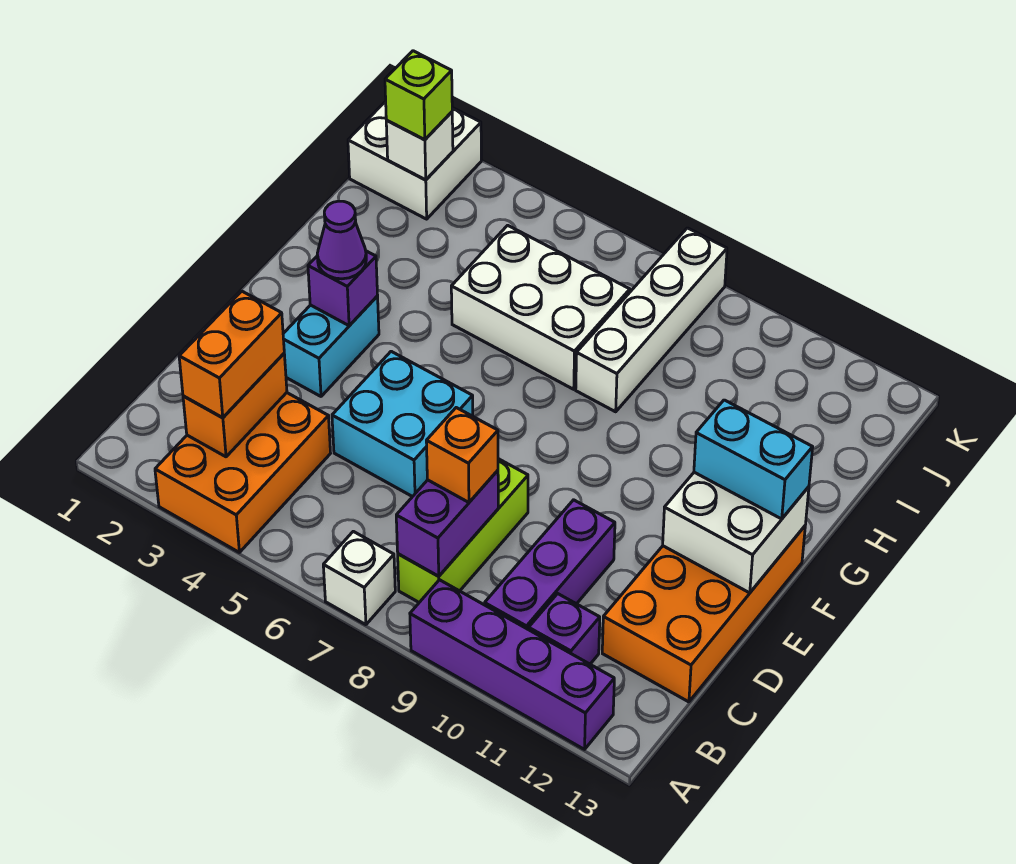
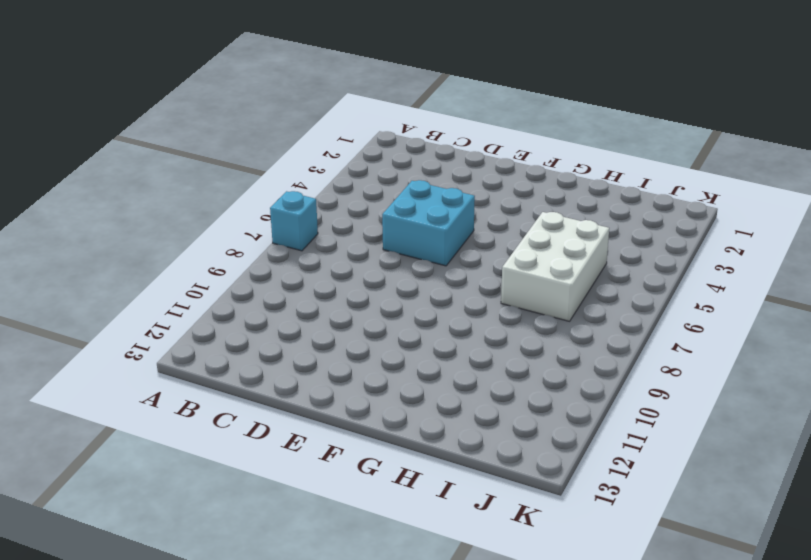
cyan brick A7 level 1 -> white brick A7 level 1
none -> orange brick A3:C4 level 1
none -> purple brick A9:A12 level 1
none -> lime brick B8:D8 level 1

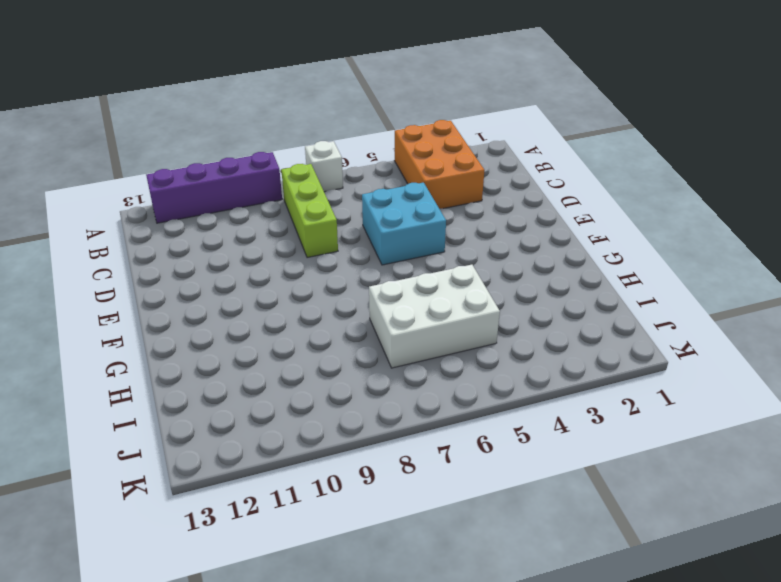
none -> purple brick B10:D10 level 1
none -> purple brick B11 level 1
none -> orange brick C12:F13 level 1

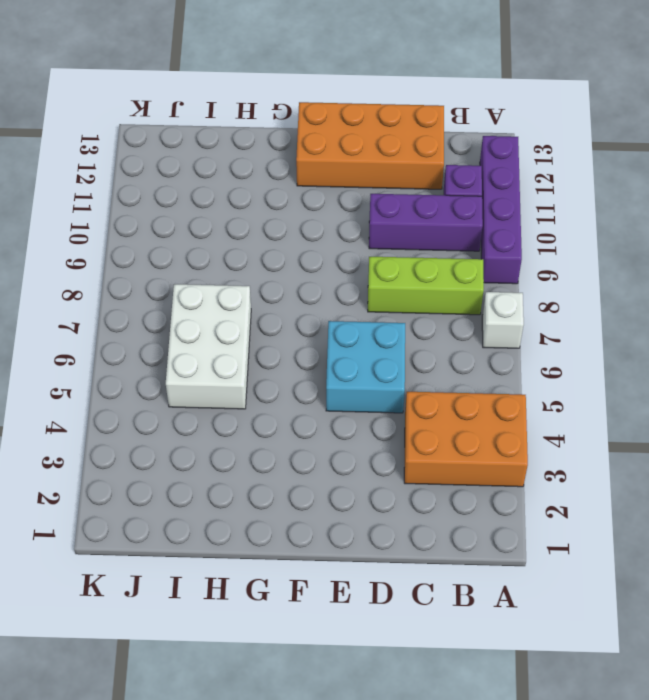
none -> cyan brick E3:F3 level 1
none -> white brick H8:K8 level 1
none -> white brick J1:K2 level 1

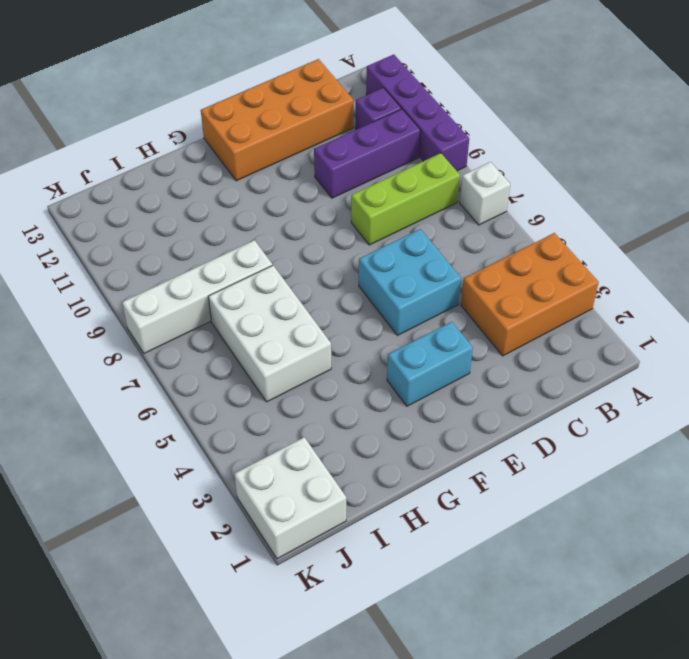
none -> orange brick B3:C3 level 2
none -> purple brick B8:C8 level 2
none -> white brick E12:F13 level 2

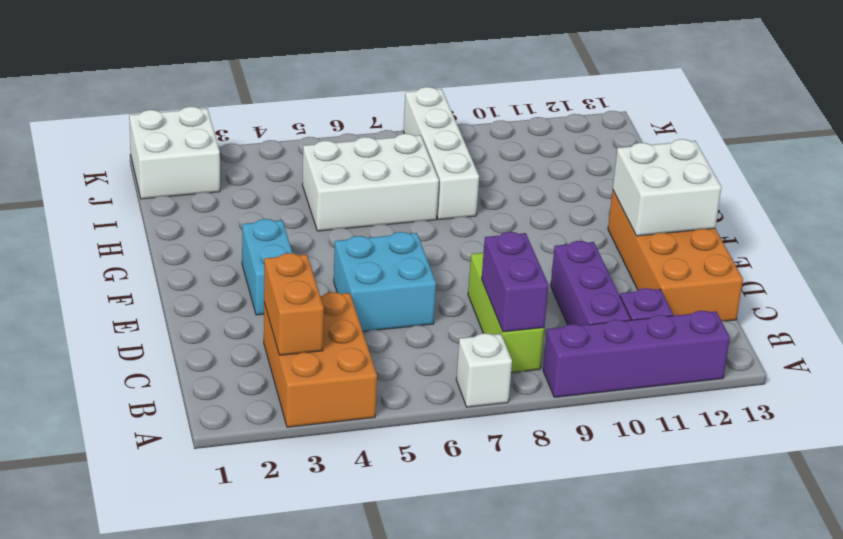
none -> purple brick F3 level 2
none -> white brick J2 level 2
none -> orange brick B3:C3 level 3

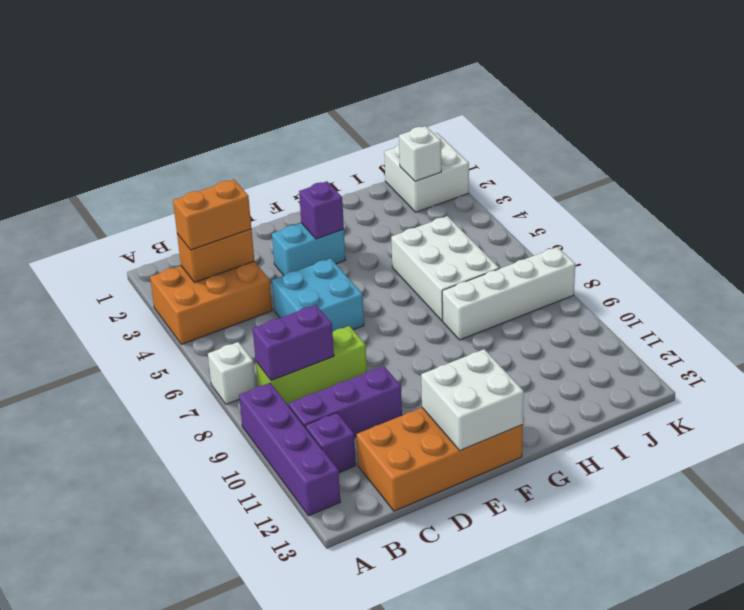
none -> orange brick C8 level 3
none -> purple cone F3 level 3
none -> cyan brick F12:F13 level 3

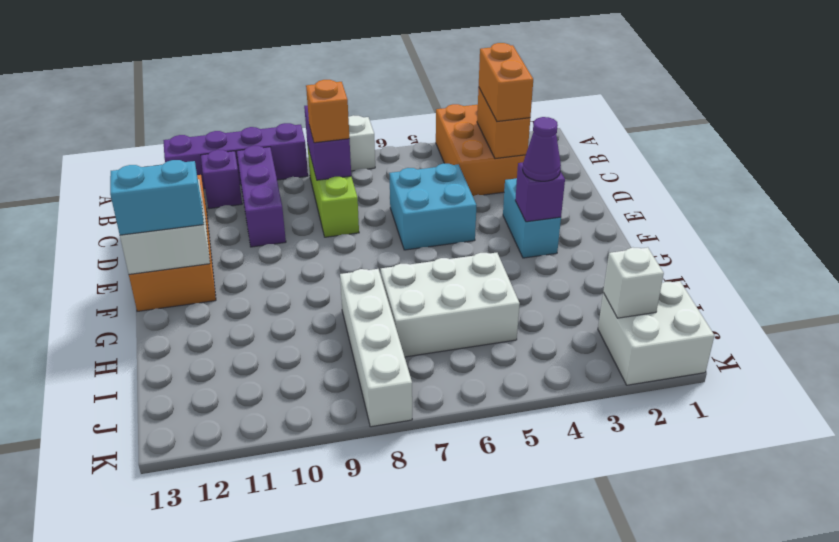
none -> lime brick J2 level 3

